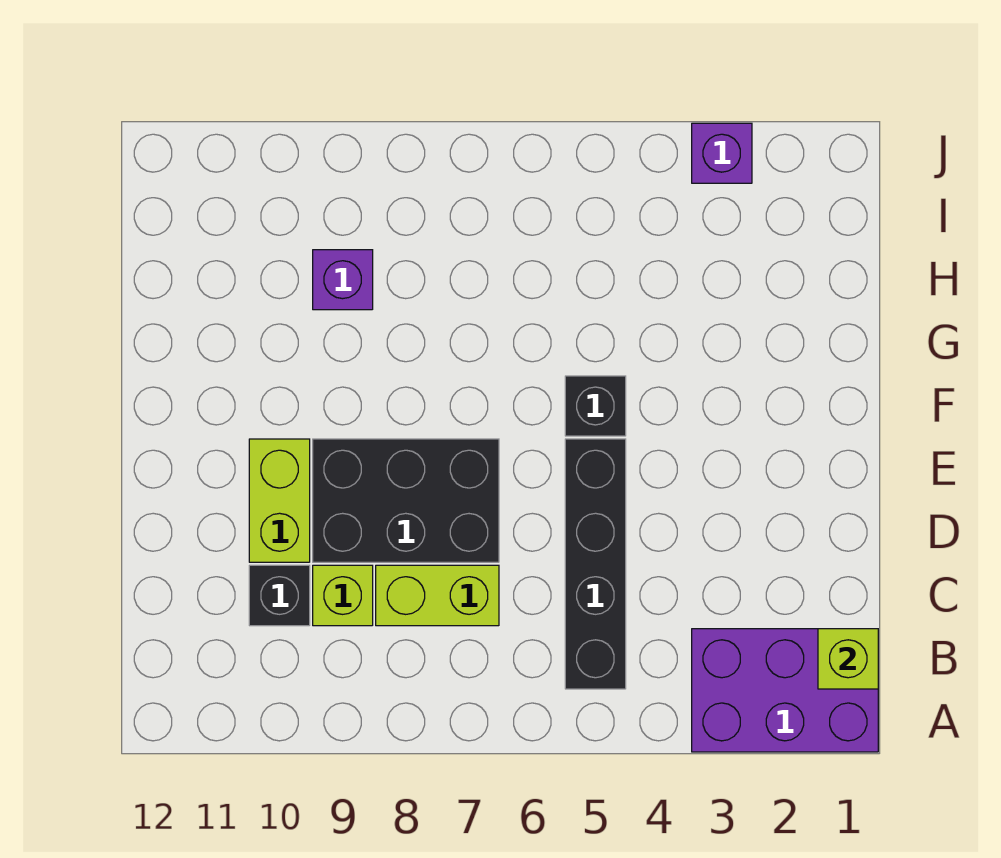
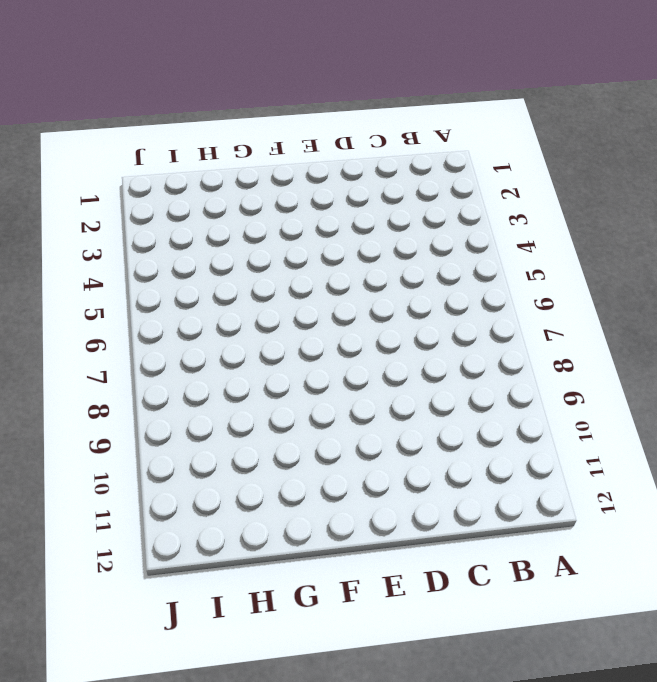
none -> purple brick A1:B3 level 1
none -> black brick B5:E5 level 1

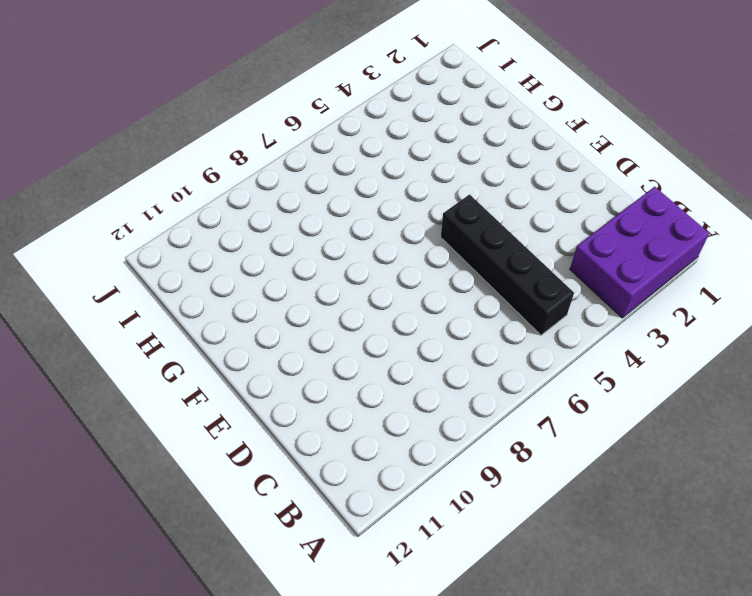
none -> lime brick C7:C8 level 1
none -> lime brick C9 level 1

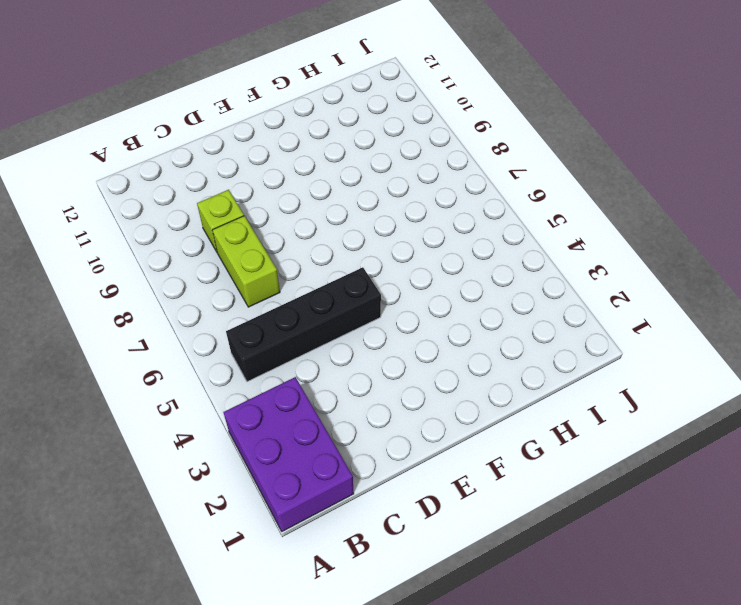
none -> black brick C10 level 1
none -> black brick D7:E9 level 1

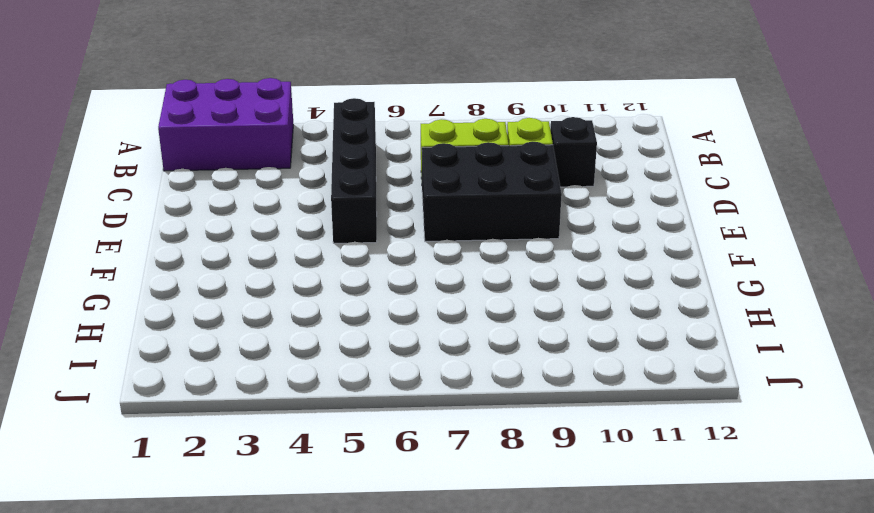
none -> lime brick D10:E10 level 1
none -> black brick F5 level 1

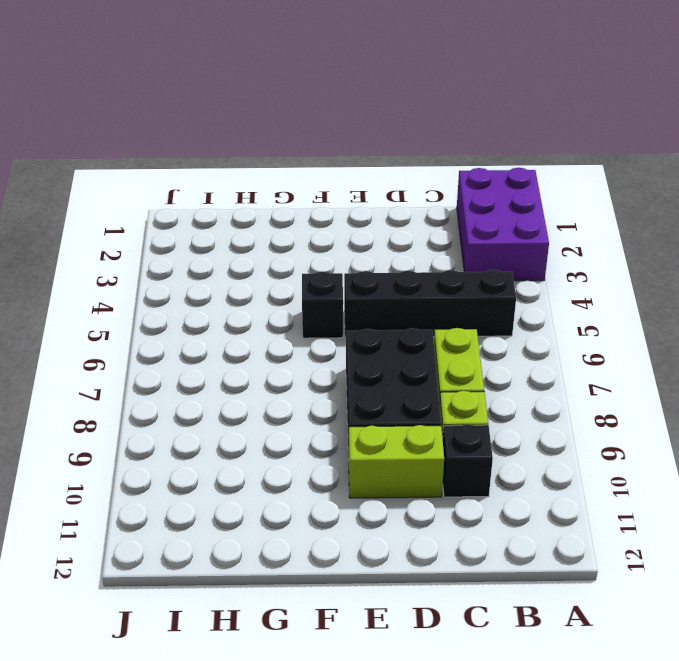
none -> purple brick H9 level 1
none -> purple brick J3 level 1

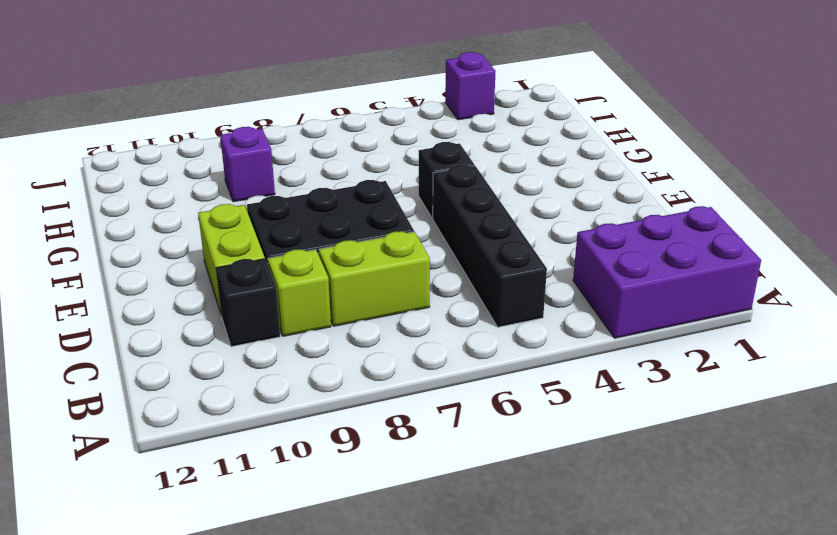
none -> lime brick B1 level 2

